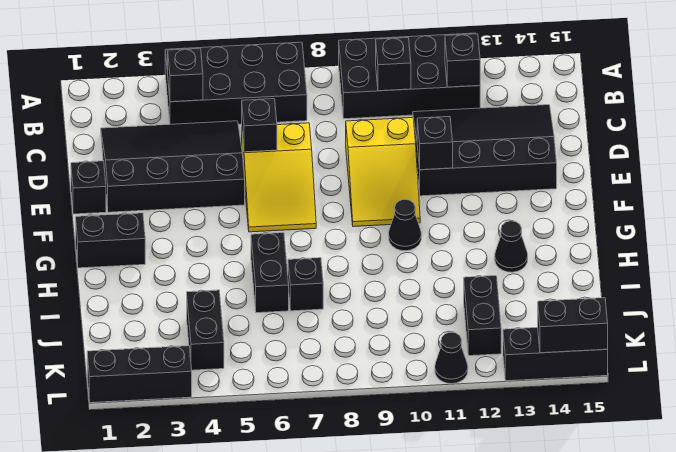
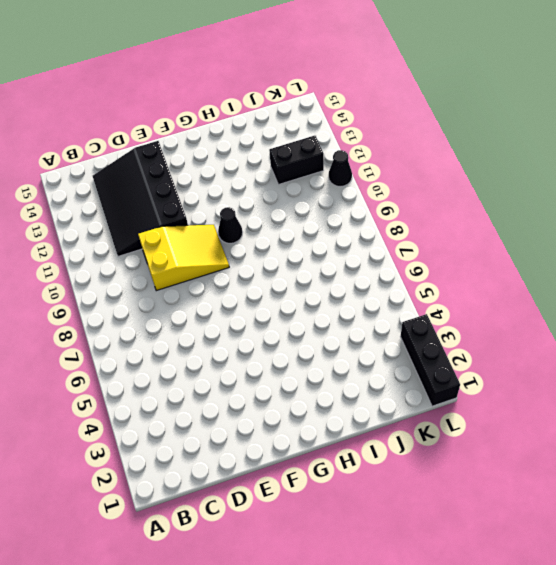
none -> black brick A4:B7 level 1
none -> black brick A9:B12 level 1
none -> black slope C2:E5 level 1 top E

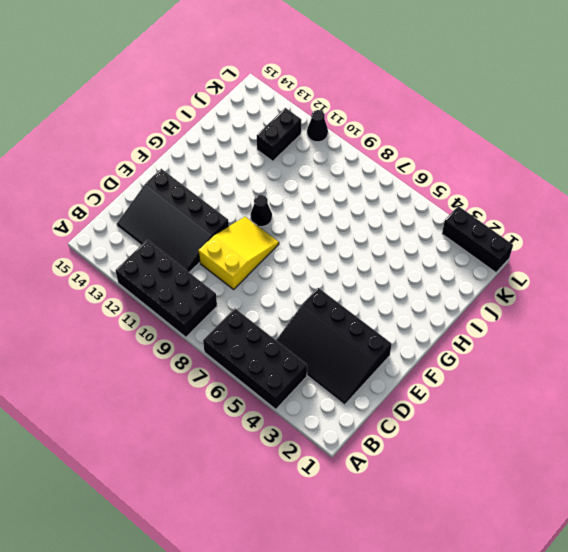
none -> yellow slope D6:F7 level 1 top D
none -> black brick E1 level 1
none -> black brick G1:G2 level 1

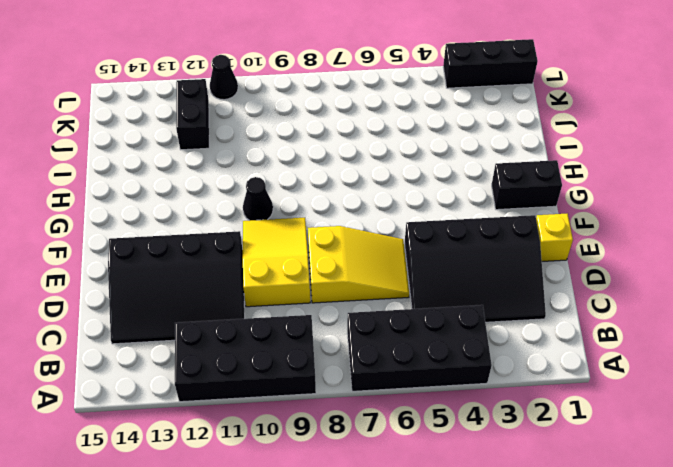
yellow slope D6:E8 level 1 top 8 -> yellow slope D6:F7 level 1 top D
yellow brick E1 level 1 -> black brick E1 level 1
none -> black brick H6:I6 level 1
none -> black cone H13 level 1
none -> black brick I7 level 1

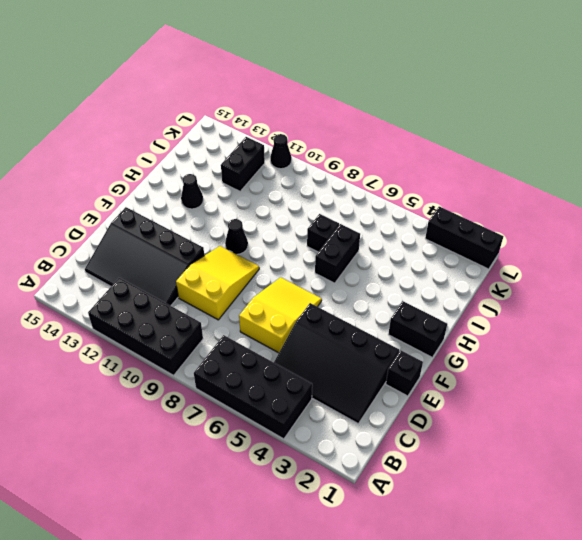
none -> black brick J4:K4 level 1
none -> black brick L13:L15 level 1
none -> black brick B4 level 2

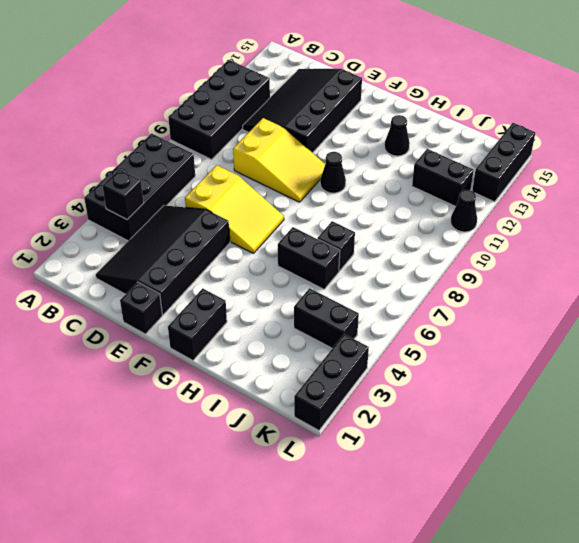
none -> black brick B10 level 2
none -> black brick B12 level 2
none -> black brick D6 level 2

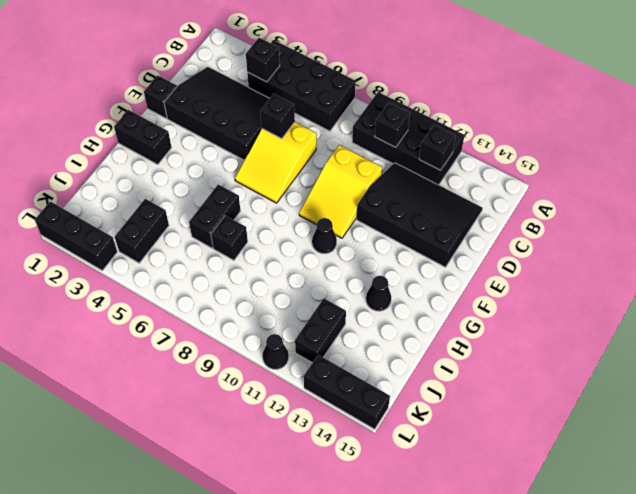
none -> black brick E11 level 2
none -> black brick L14:L15 level 2

